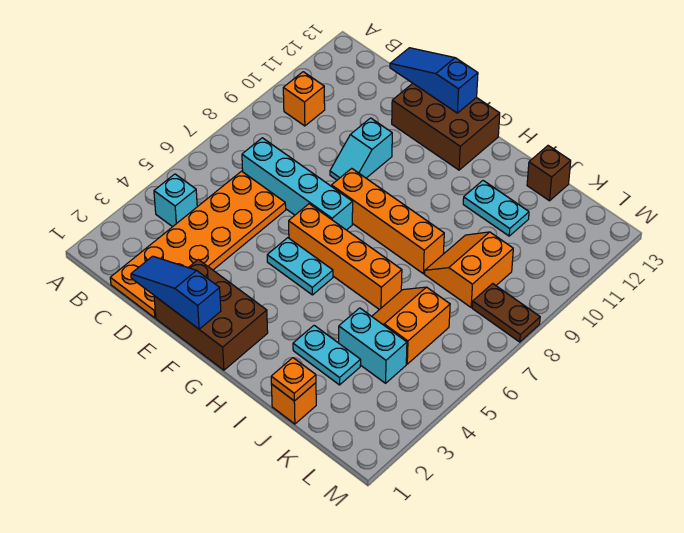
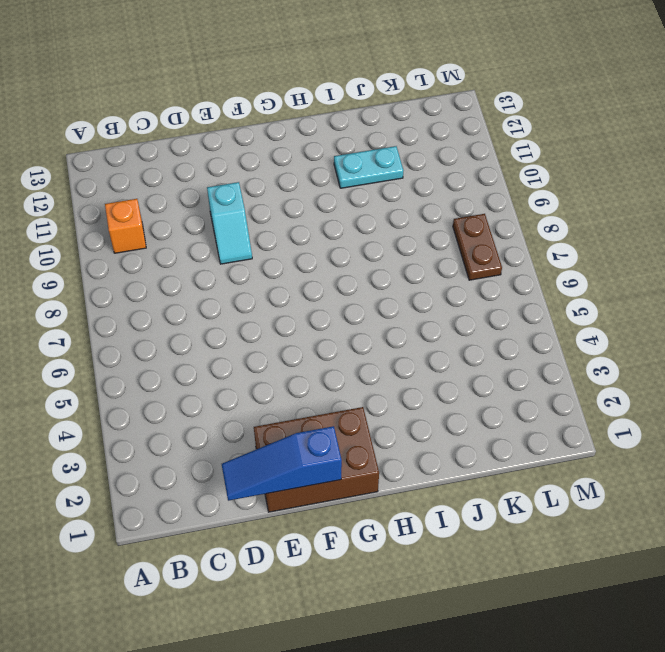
brown plate L7:L8 level 1 -> brown plate L8:M8 level 1
none -> cyan brick B4 level 1
none -> orange plate C1:D6 level 1
none -> cyan brick C7:F7 level 1

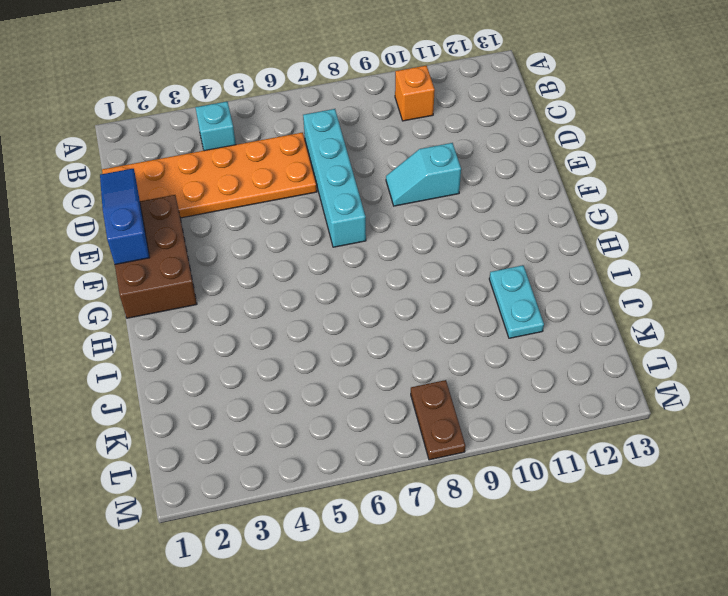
none -> brown brick E12:G13 level 1
none -> cyan plate F5:G5 level 1
none -> orange brick F6:I6 level 1

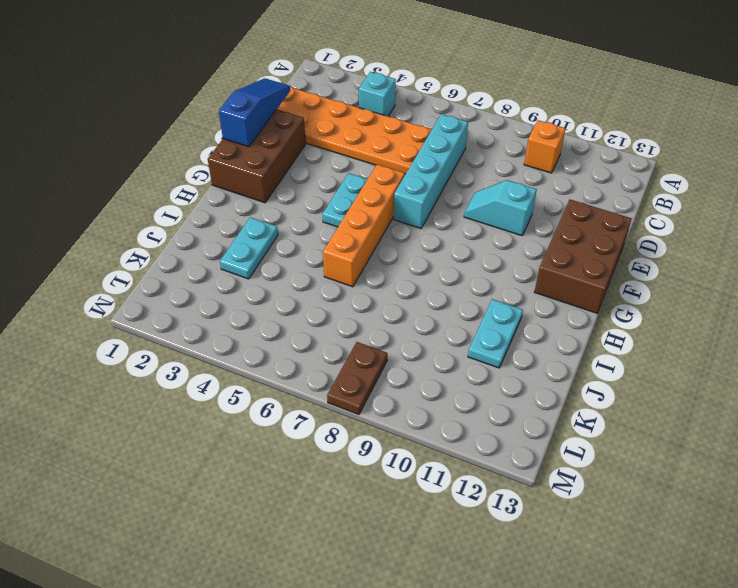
none -> orange brick F8:I8 level 1
none -> orange brick J1 level 1
none -> cyan brick J4:K4 level 1

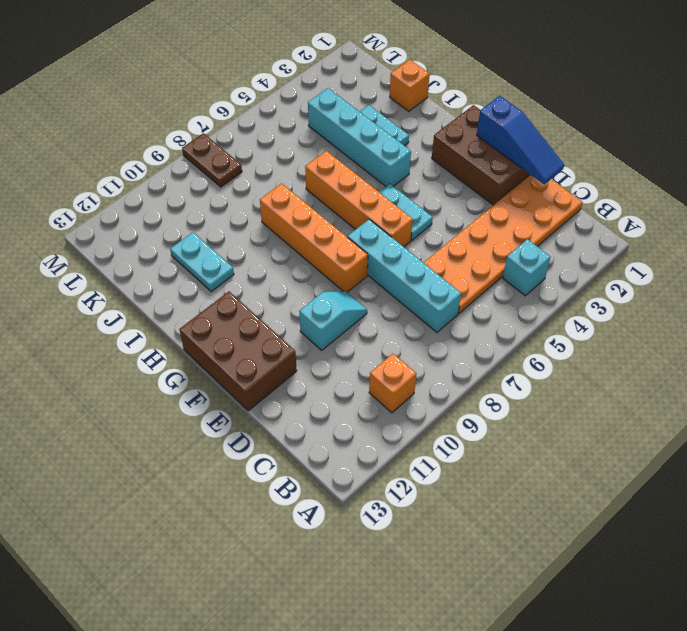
cyan brick H4:K4 level 1 -> cyan brick J4:K4 level 1
none -> orange slope J5:K6 level 1 top K
none -> orange slope J8:K9 level 1 top K
none -> brown brick J13 level 1

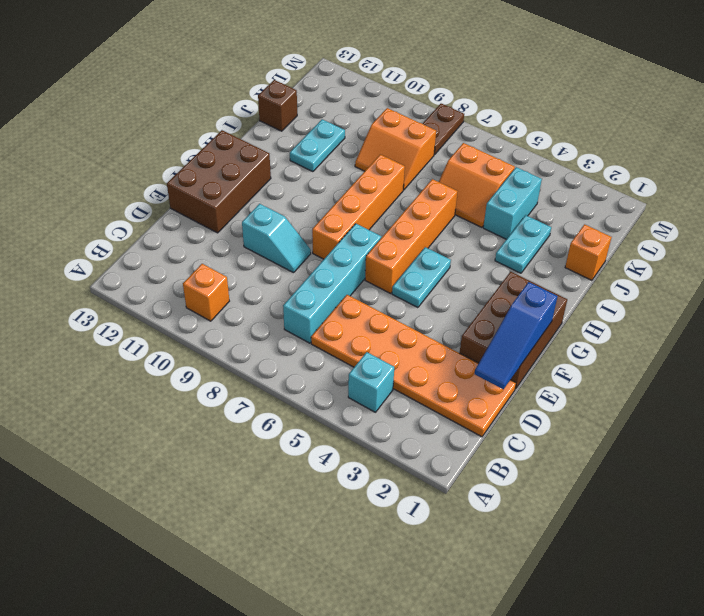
none -> blue slope D13:F13 level 2 top F
none -> orange plate J1 level 2

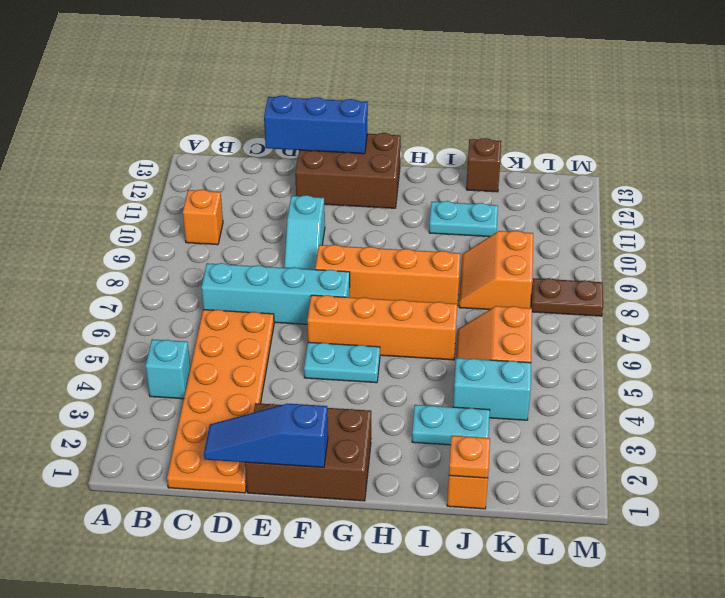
blue brick D13:F13 level 2 -> blue slope D13:F13 level 2 top F

